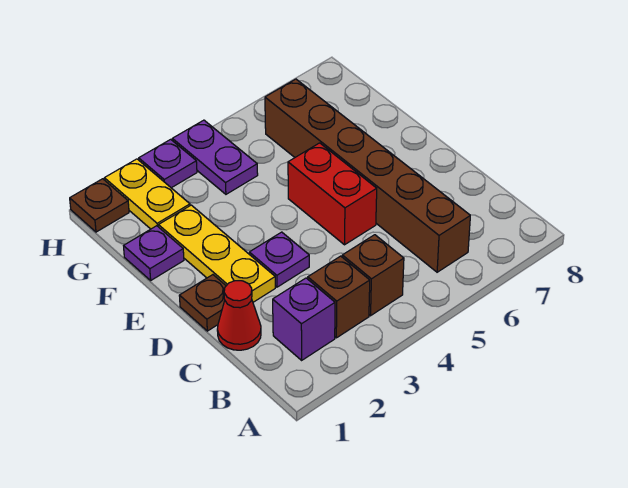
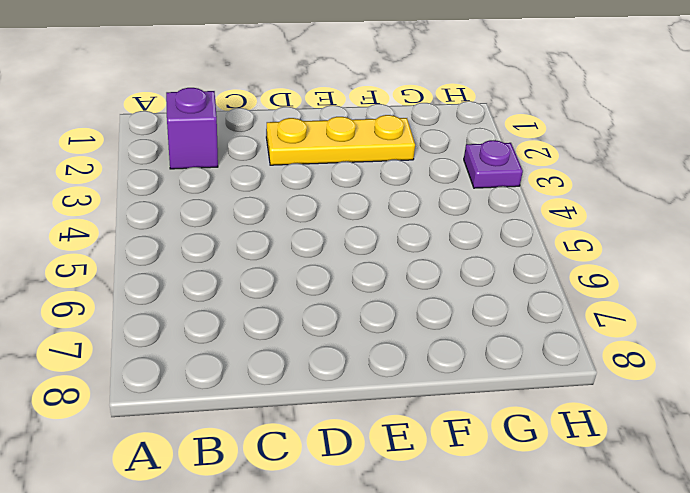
none -> brown brick B3 level 1
none -> brown brick B4 level 1
none -> brown brick B6:G6 level 1

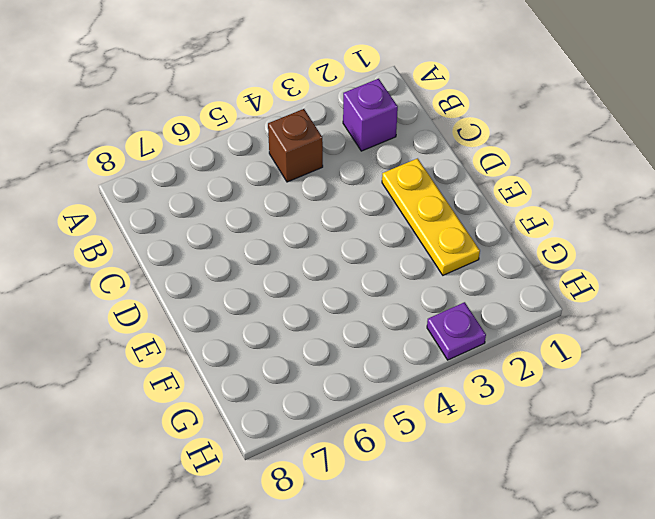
none -> brown brick B3 level 1
none -> brown brick B6:G6 level 1
none -> red cone C1 level 1

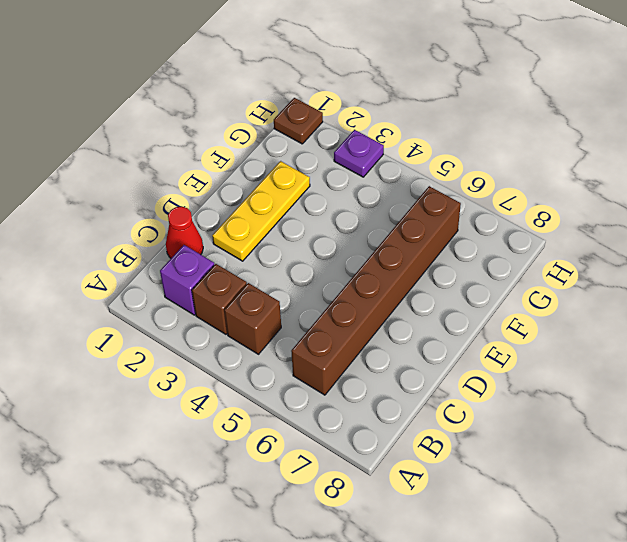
none -> brown plate D1 level 1
none -> purple plate D3 level 1
none -> red brick D5:E5 level 1

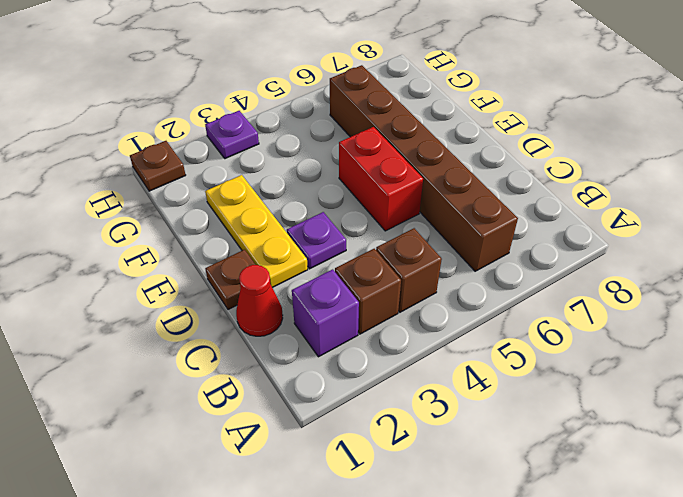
none -> purple plate F1 level 1
none -> yellow plate G2:H2 level 1
none -> purple plate G4:H4 level 1

